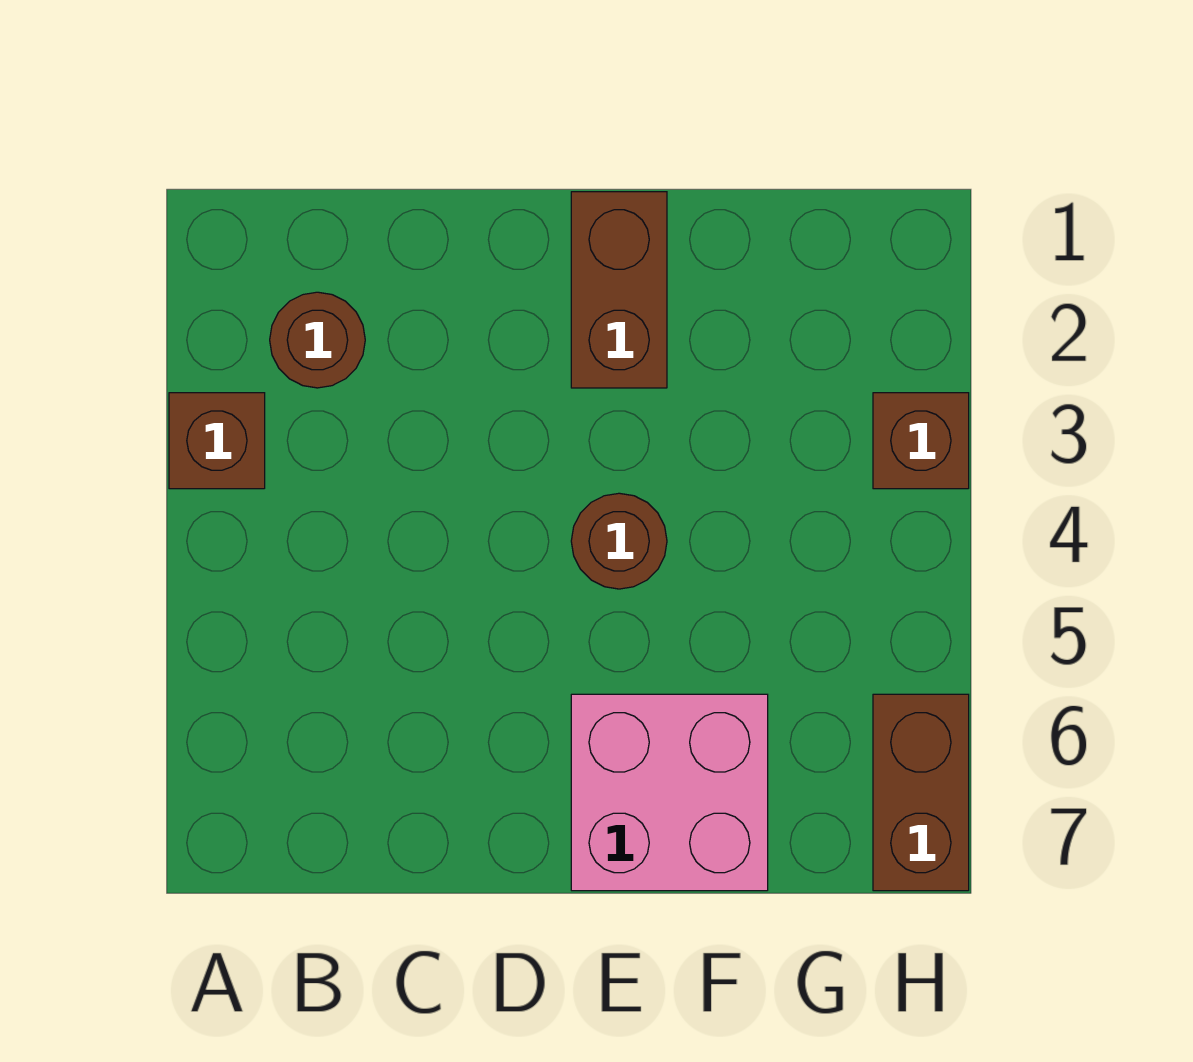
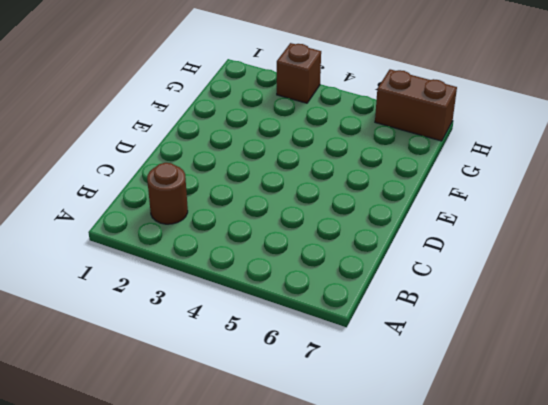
none -> brown brick A3 level 1
none -> brown brick E1:E2 level 1

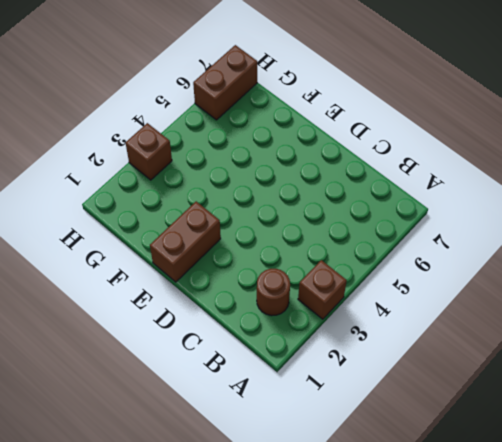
none -> brown round brick E4 level 1
none -> pink brick E6:F7 level 1

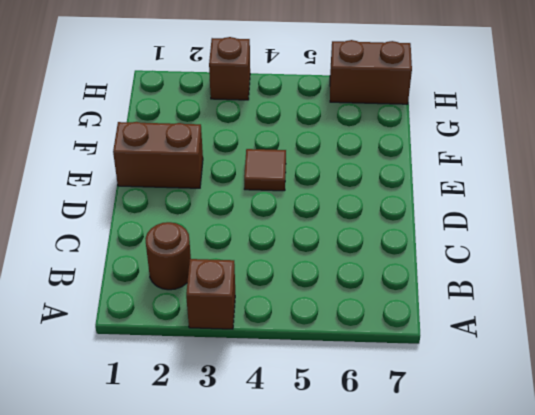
brown tile E4 level 1 -> brown round brick E4 level 1
none -> pink brick E6:F7 level 1

